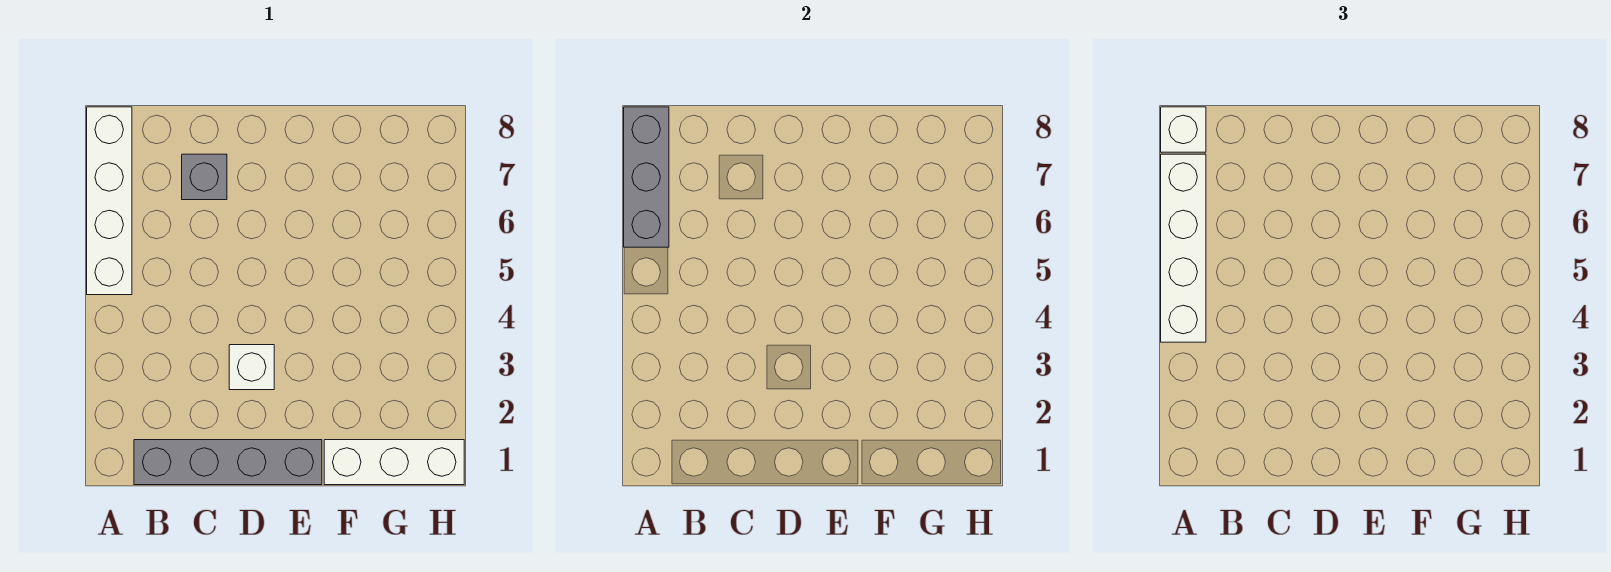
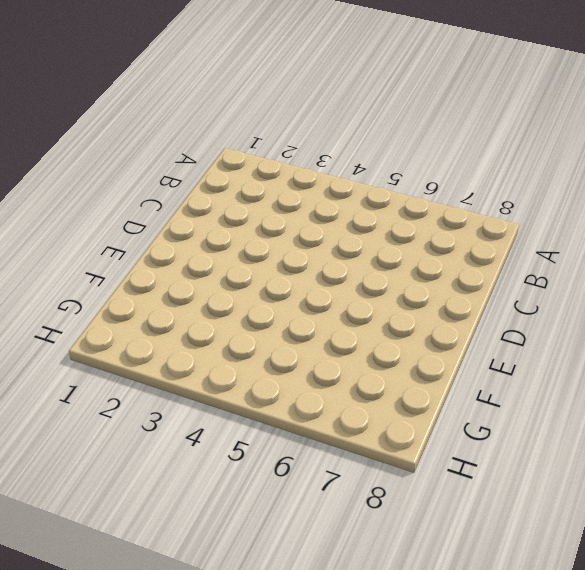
none -> white brick A5:A8 level 1
none -> grey brick B1:E1 level 1

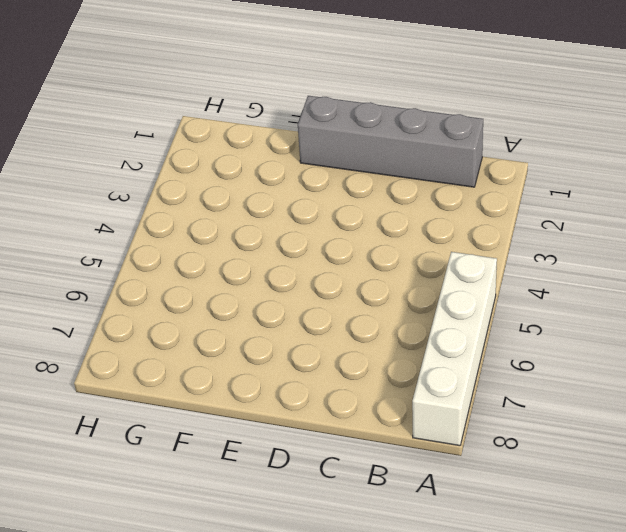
none -> grey brick C7 level 1
none -> white brick D3 level 1

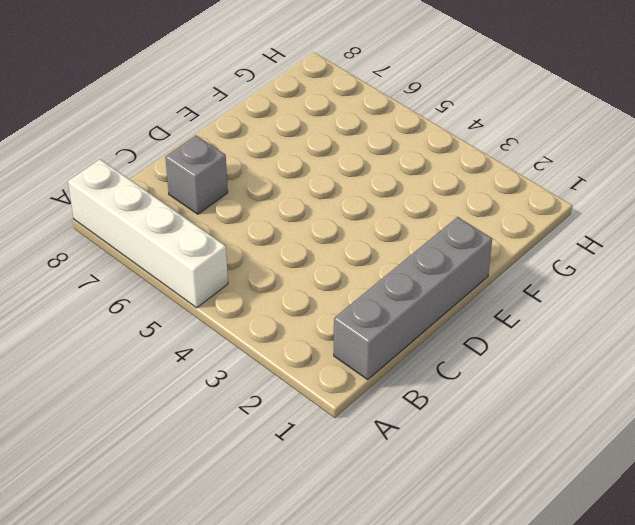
none -> white brick D3 level 1
none -> white brick F1:H1 level 1

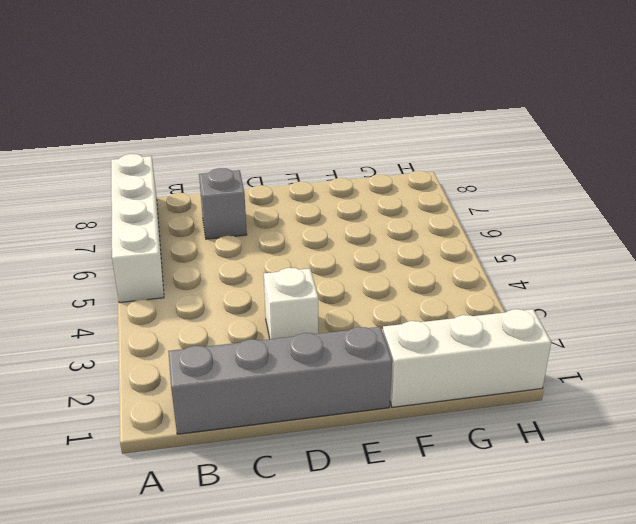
none -> grey brick A6:A8 level 2
none -> white brick A4:A7 level 3

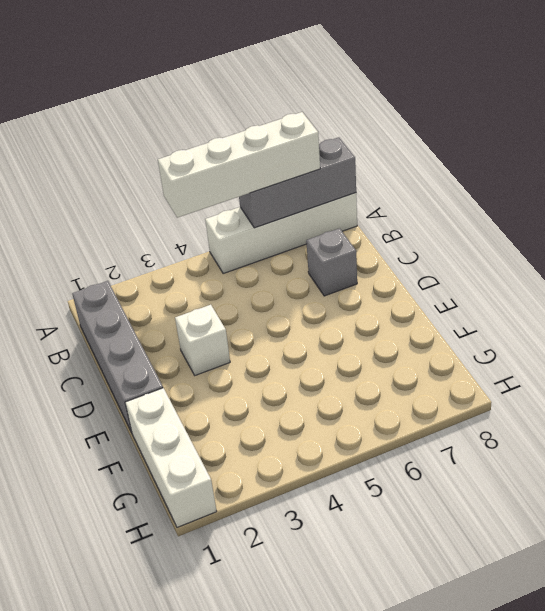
none -> white brick A8 level 3

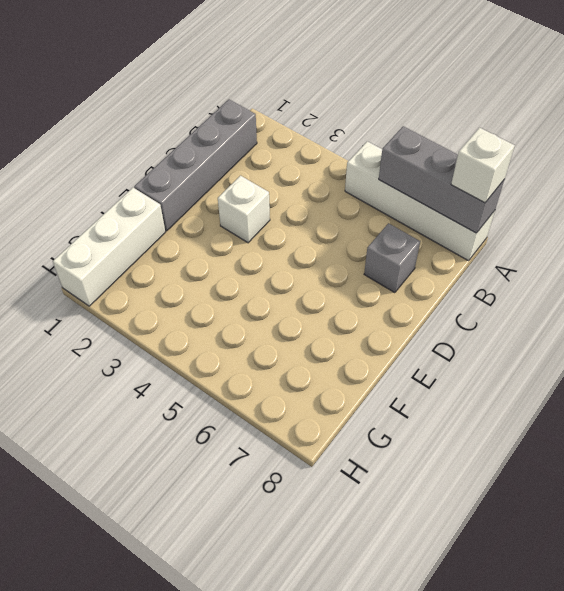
none -> white brick A4:A7 level 3

